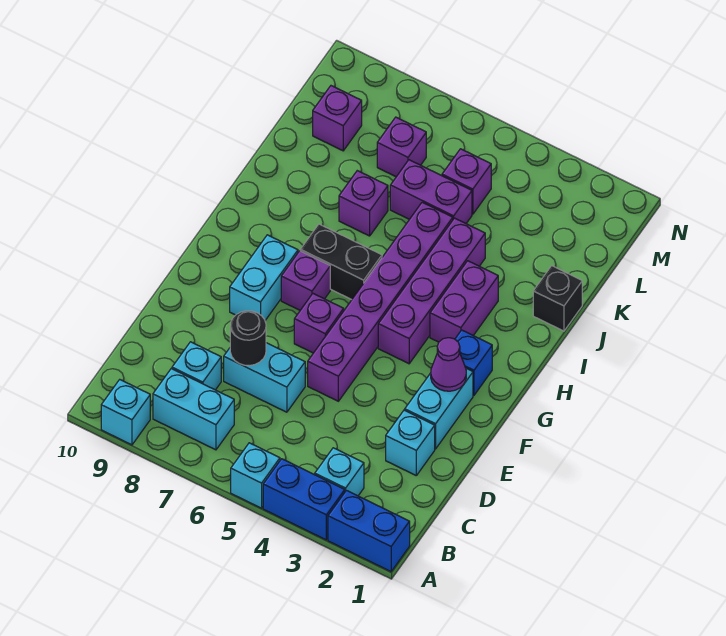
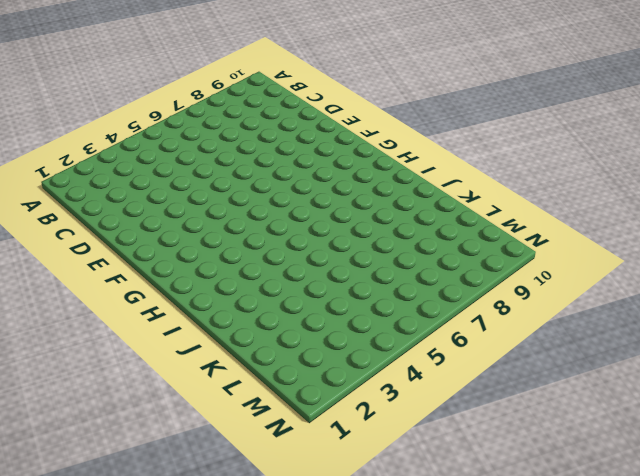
none -> blue brick A1:A2 level 1
none -> blue brick A3:A4 level 1
none -> cyan brick A5 level 1

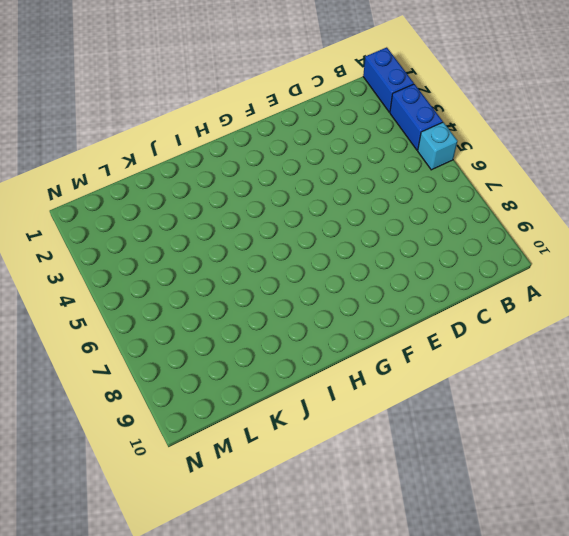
none -> cyan brick A9 level 1
none -> cyan brick B3 level 1
none -> cyan brick B7:B8 level 1

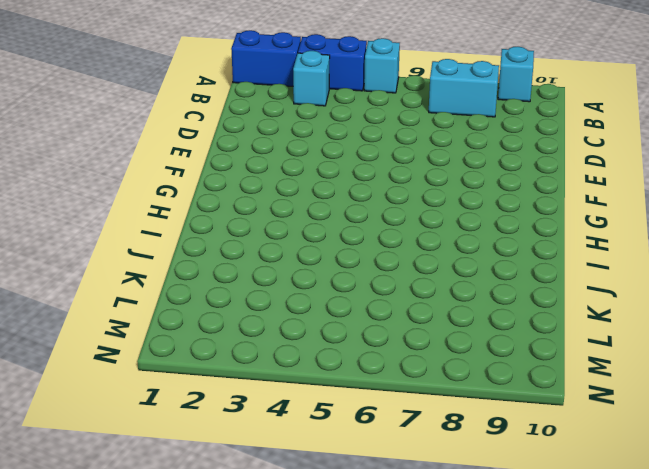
none -> cyan brick C8 level 1
none -> cyan brick D2 level 1
none -> cyan brick D6:D7 level 1

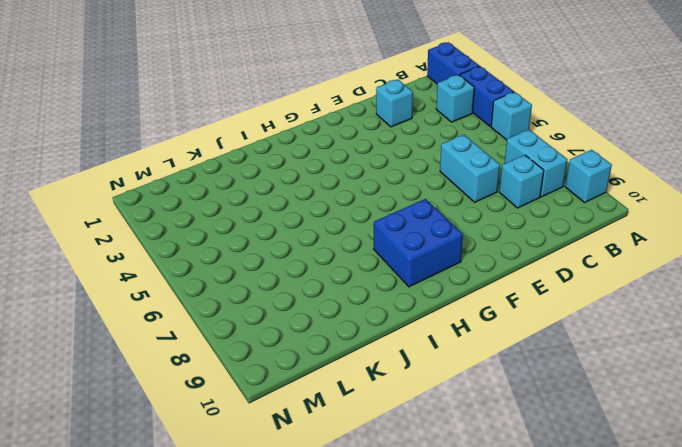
blue brick G8:H9 level 1 -> cyan brick F8:G8 level 1
none -> cyan brick E2:F2 level 1
none -> purple brick E5:J5 level 1
none -> purple brick F6 level 1

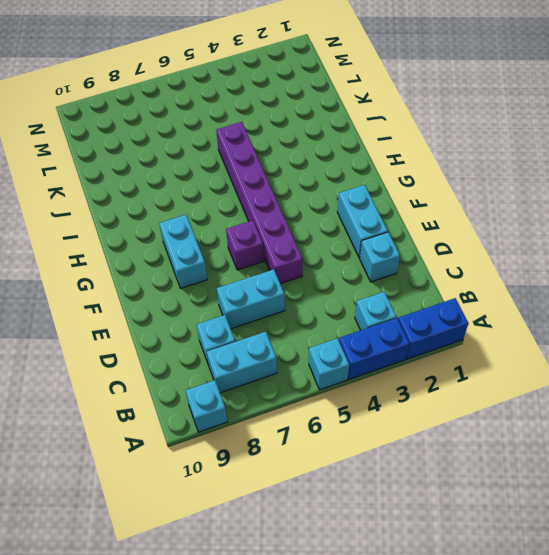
none -> blue brick G2 level 1
none -> purple brick G4:J4 level 1
none -> purple brick G7 level 1

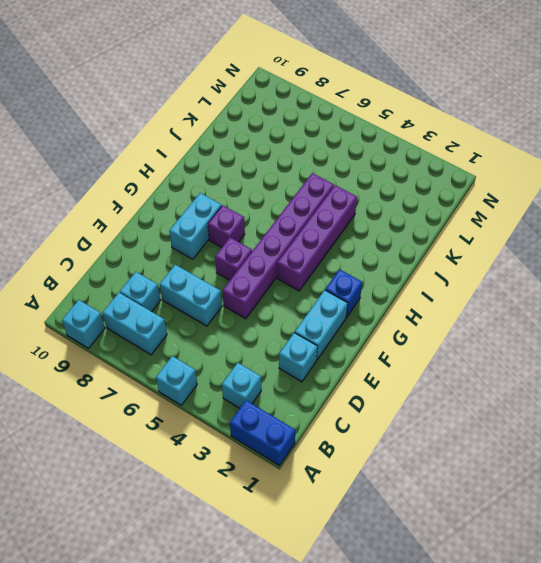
none -> blue brick A3:A4 level 1
none -> purple brick H3:I3 level 1
none -> black brick H6:H7 level 1

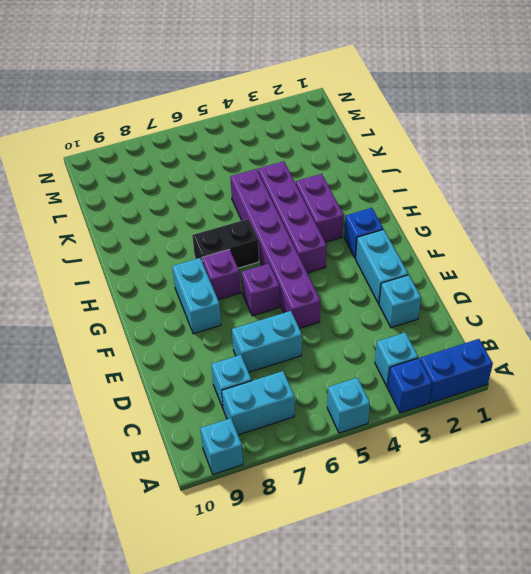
blue brick A3 level 1 -> blue brick A3:A4 level 1
none -> black brick J1 level 1
none -> purple brick J7 level 1
none -> purple brick K5:K6 level 1

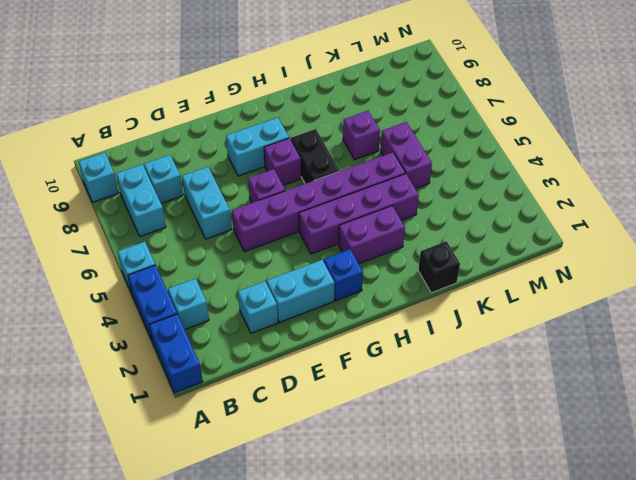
none -> purple brick L5 level 1
none -> purple brick L7 level 1
none -> purple brick L9 level 1

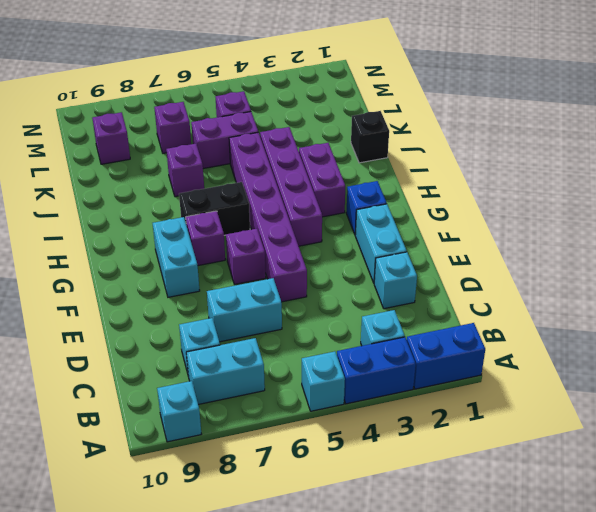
none -> black round brick D7 level 2
none -> purple cone F2 level 2

